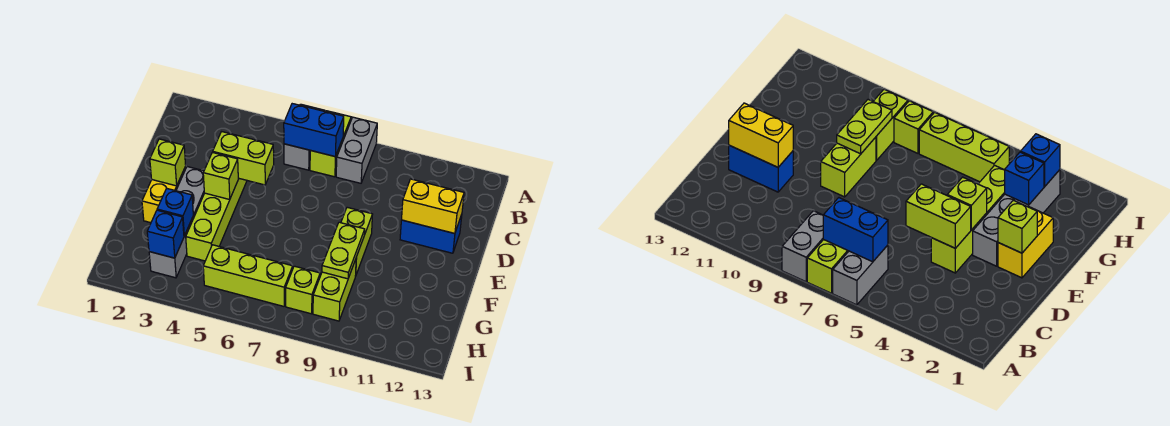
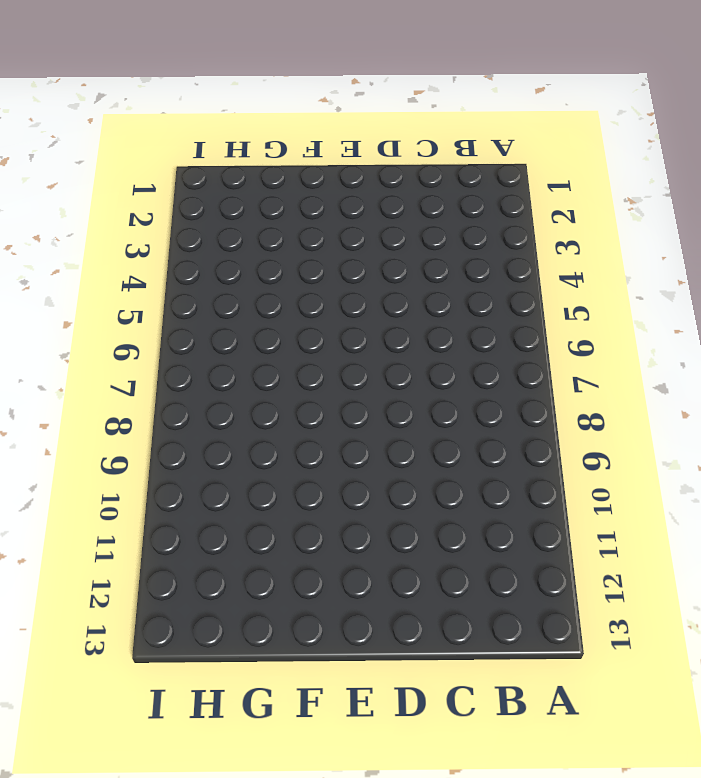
none -> grey brick A6:B6 level 1
none -> lime brick A7:B7 level 1
none -> grey brick A8:B8 level 1

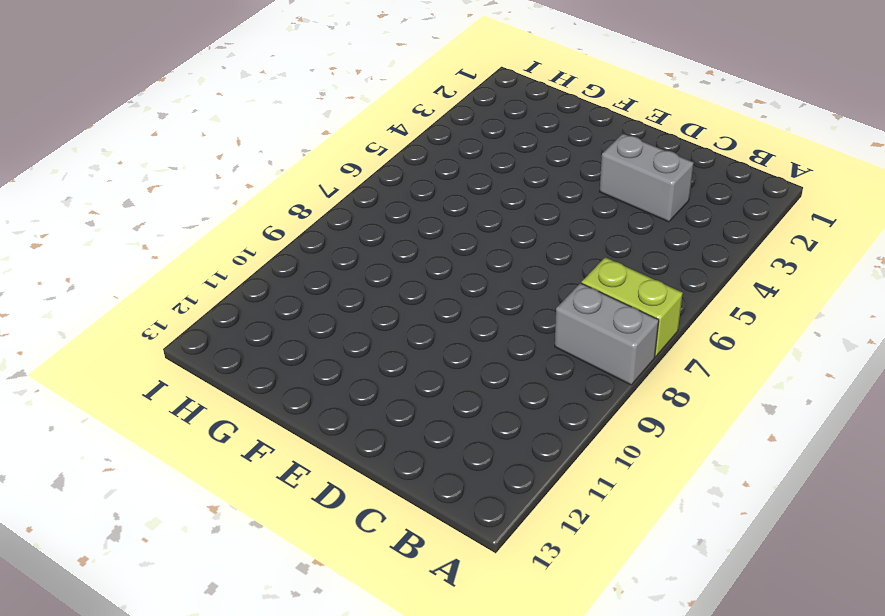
grey brick C3:D3 level 1 -> grey brick A6:B6 level 1
none -> lime brick D4:G4 level 1
none -> blue brick D11:D12 level 1
none -> yellow brick E2:F2 level 1

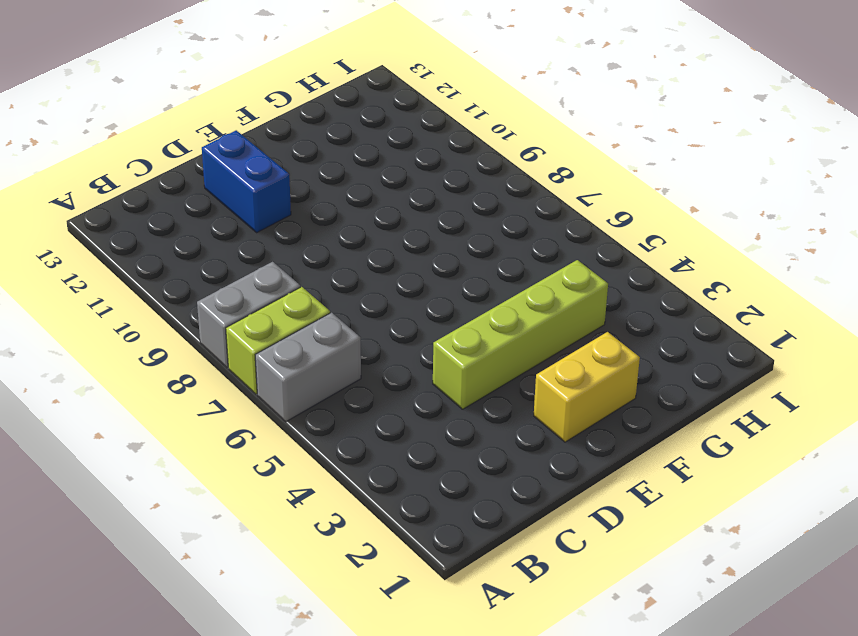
none -> grey brick E3:H3 level 1
none -> lime brick E9:F9 level 1
none -> lime brick G9:H9 level 1

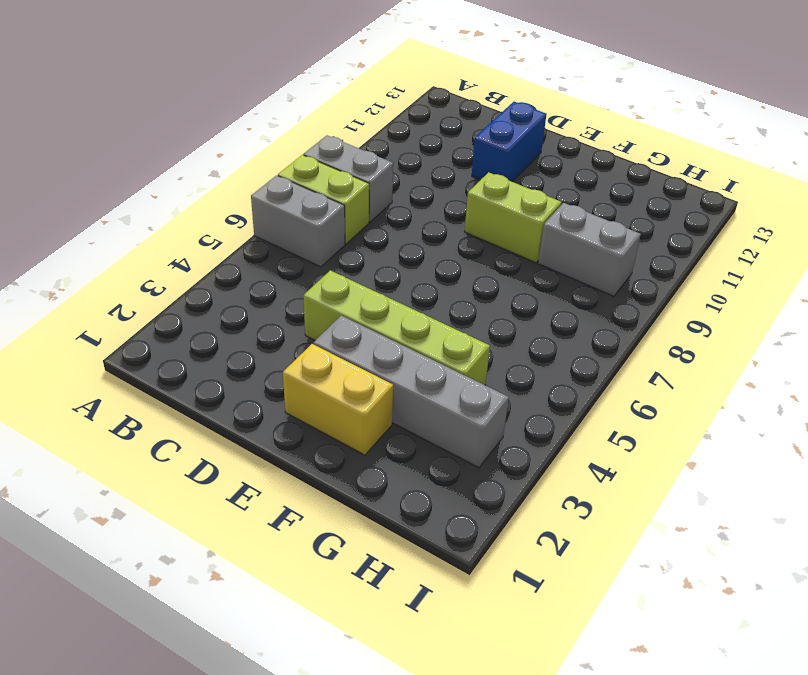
grey brick G9:H9 level 1 -> lime brick G9:H9 level 1
none -> lime brick H5:H7 level 1
none -> lime brick H8 level 1
none -> blue brick B6:B7 level 2

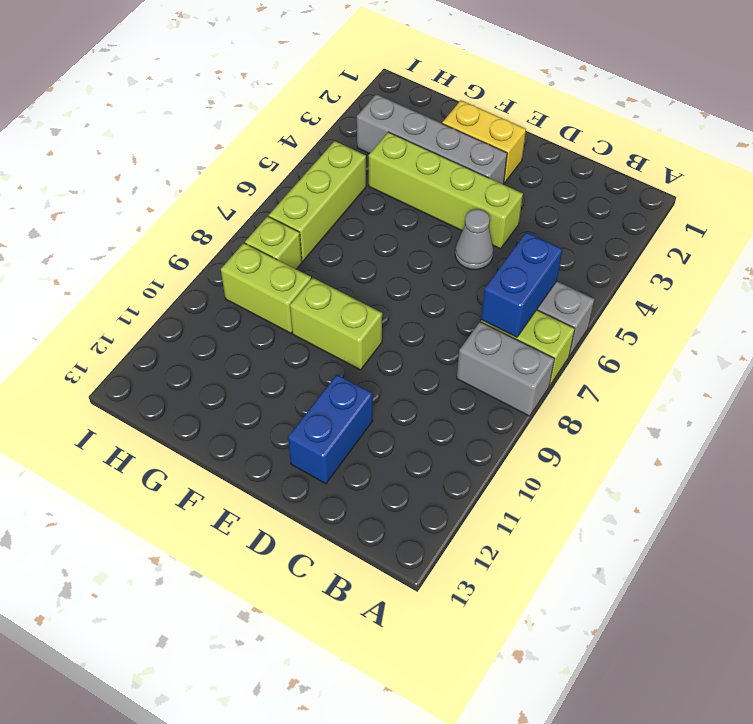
grey cone D5 level 1 -> none
none -> lime brick D4:D5 level 2
none -> yellow brick D11:D12 level 2
none -> lime brick E2 level 2

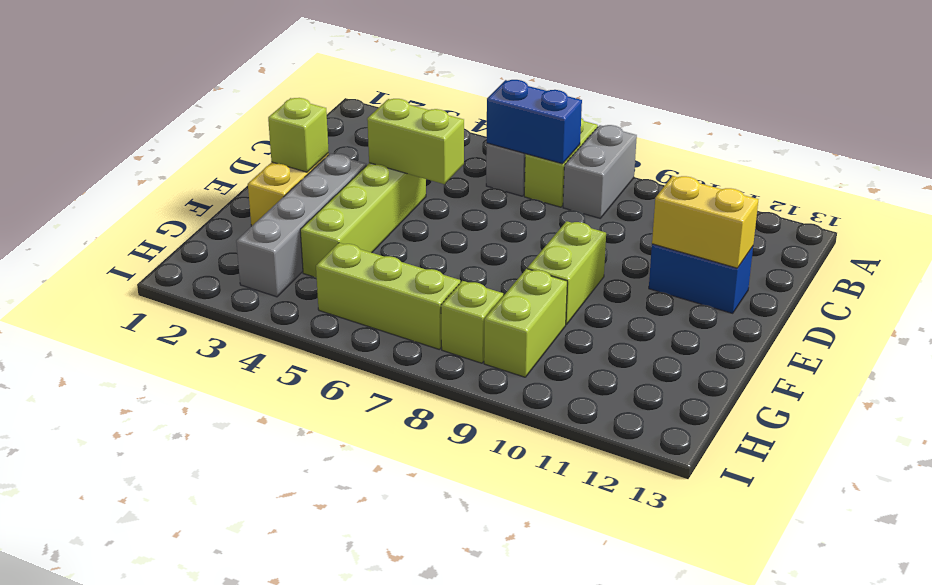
none -> lime brick E4 level 2
none -> lime plate F9:G9 level 2
none -> blue brick G3 level 2

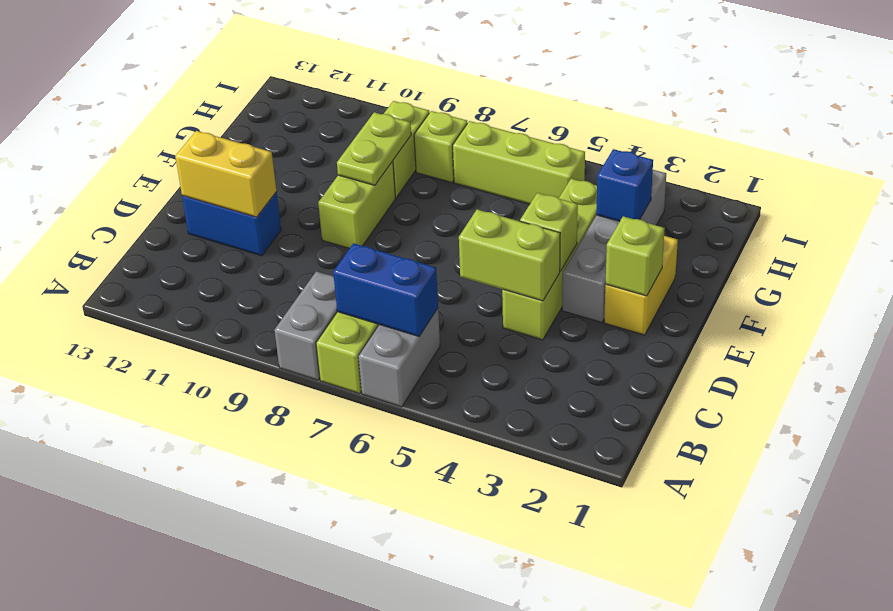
none -> blue brick H3 level 2

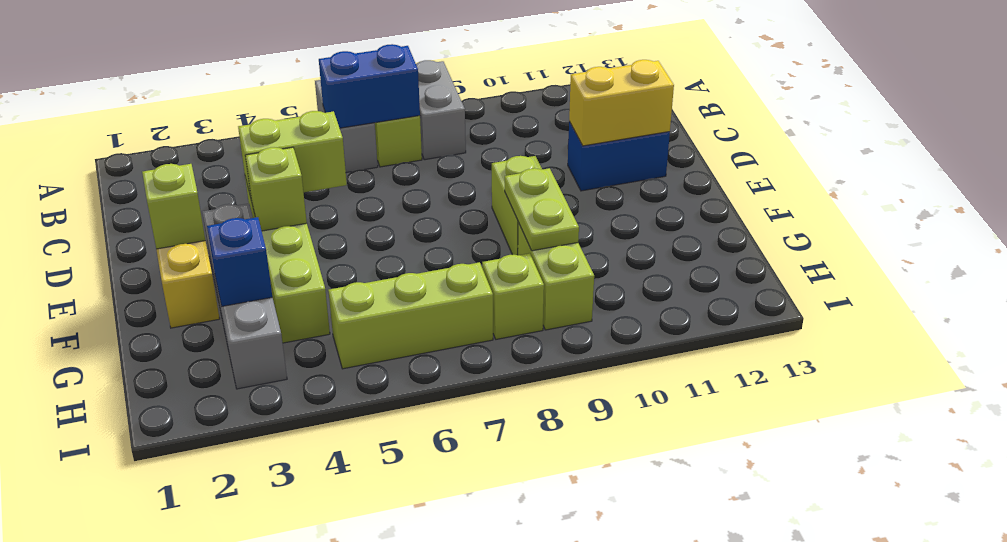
none -> blue brick H3 level 2

